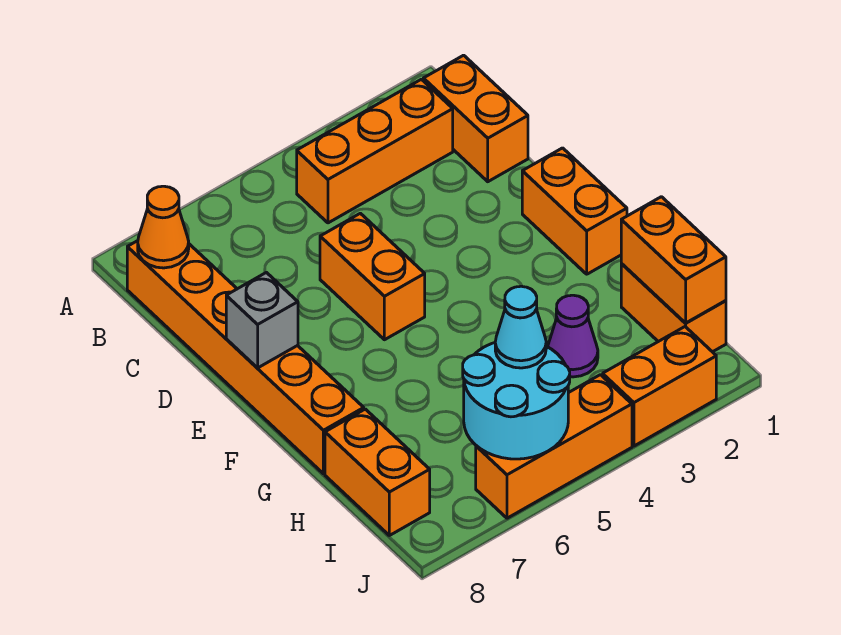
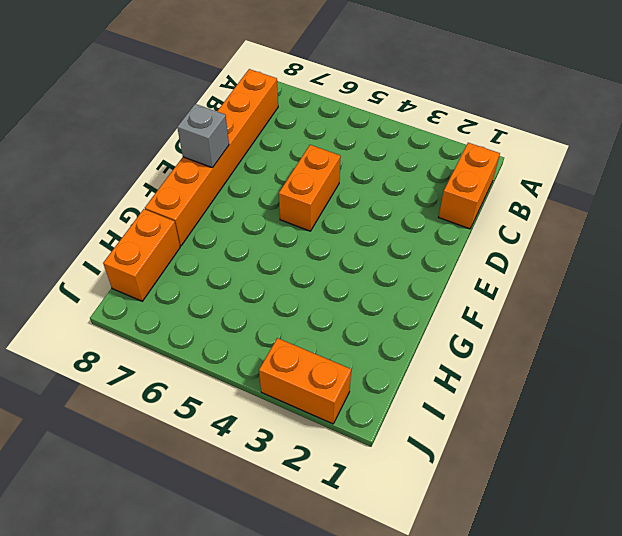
none -> orange brick B2:B4 level 1
none -> orange brick E1:F1 level 1
none -> orange brick H1:I1 level 1

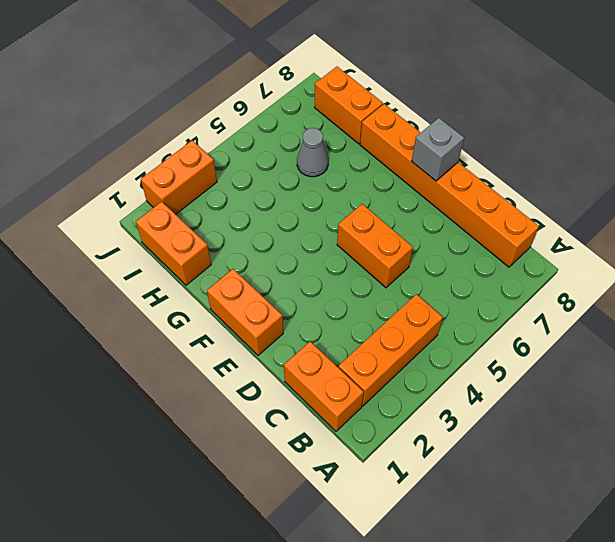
grey cone H6 level 1 -> none
none -> purple cone H3 level 1
none -> orange brick J4:J6 level 1
none -> orange cone B8 level 2

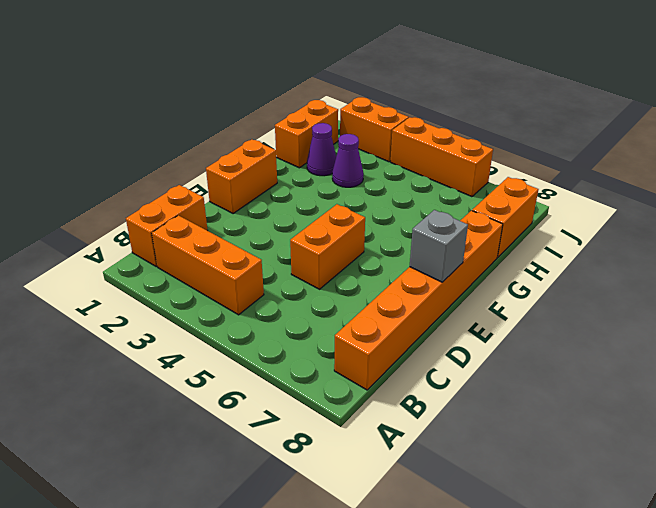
purple cone H2 level 1 -> none
none -> orange cone B8 level 2
none -> orange brick H1:I1 level 2
none -> cyan round brick I5:J6 level 2

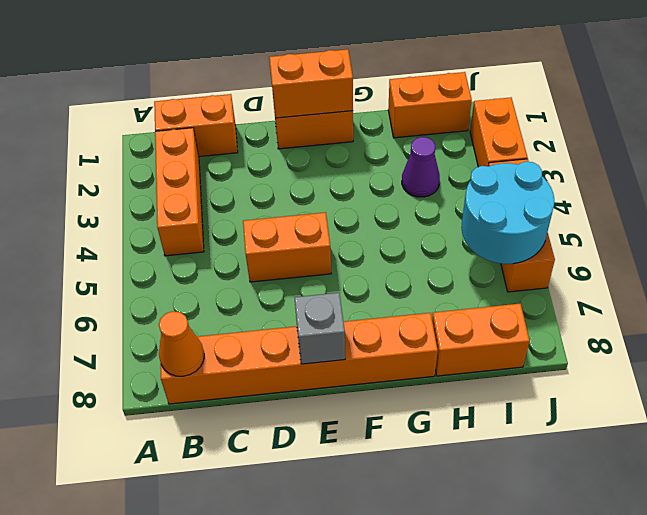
orange brick E1:F1 level 2 -> orange brick H1:I1 level 2
none -> cyan cone I5 level 3

